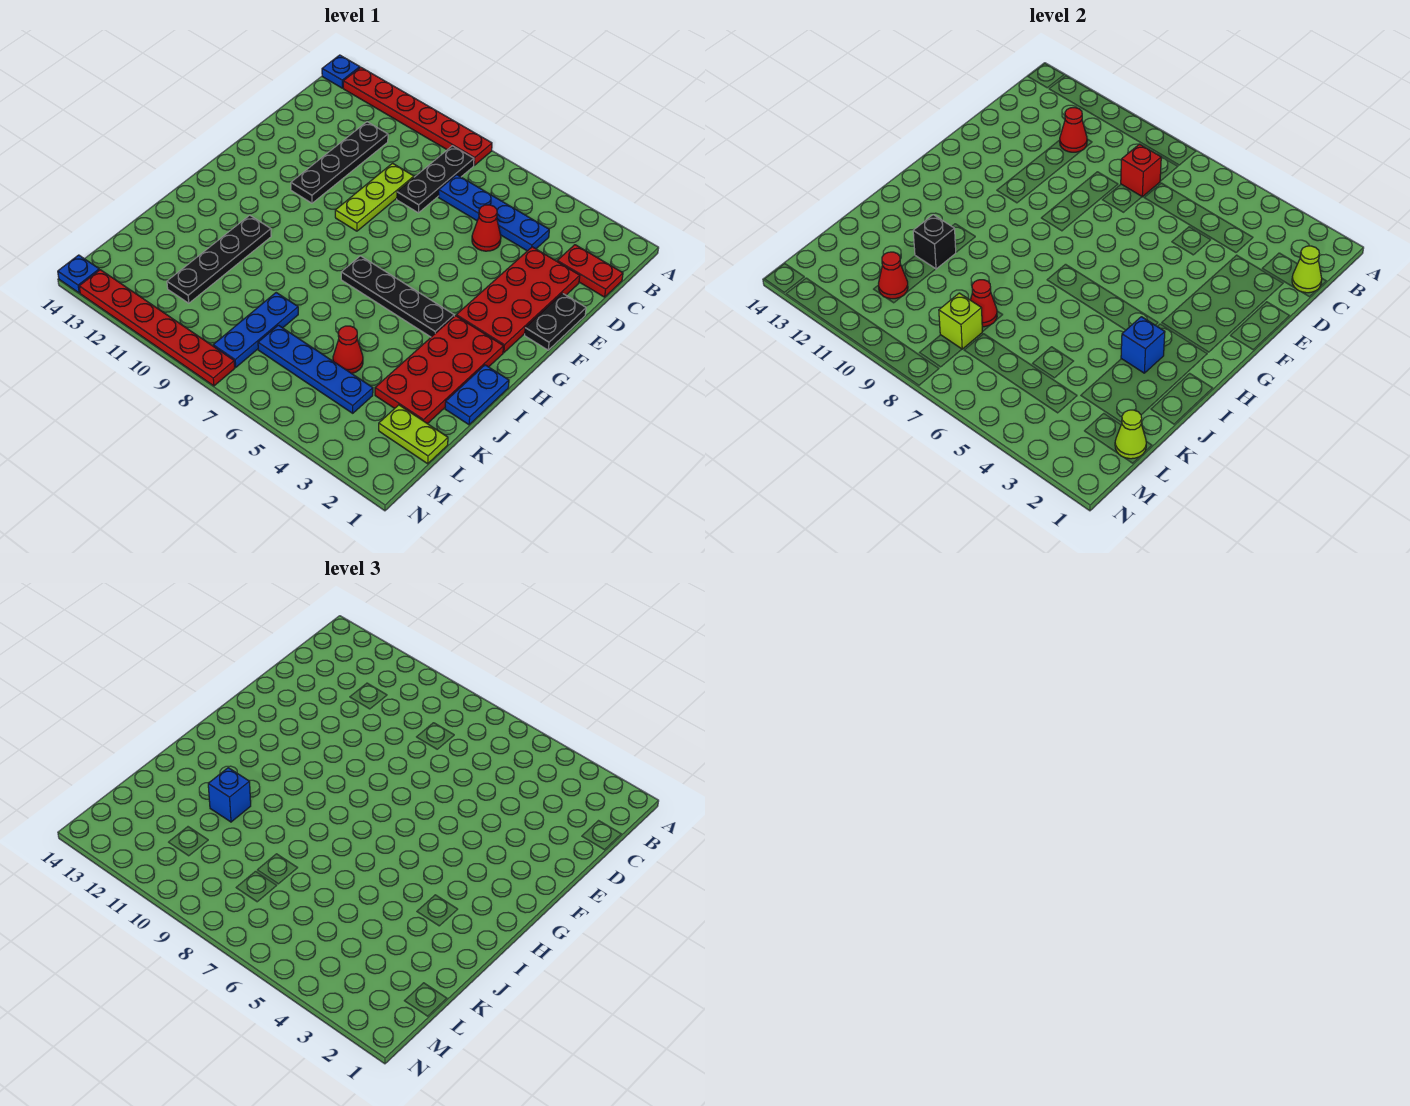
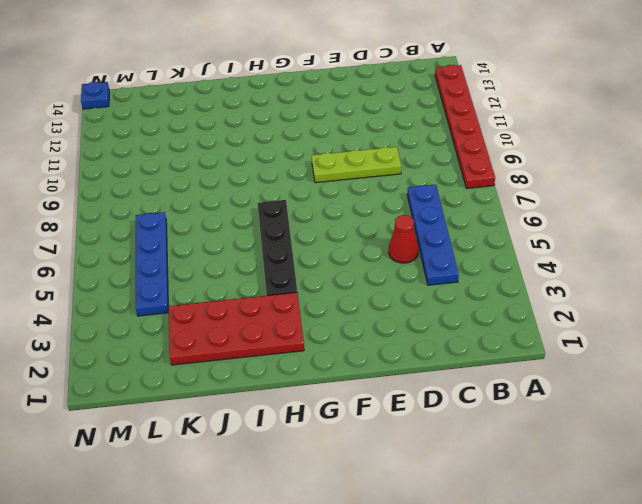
none -> blue plate A14 level 1
none -> black plate B8:D8 level 1
none -> red plate C1:C2 level 1
none -> black plate C11:F11 level 1

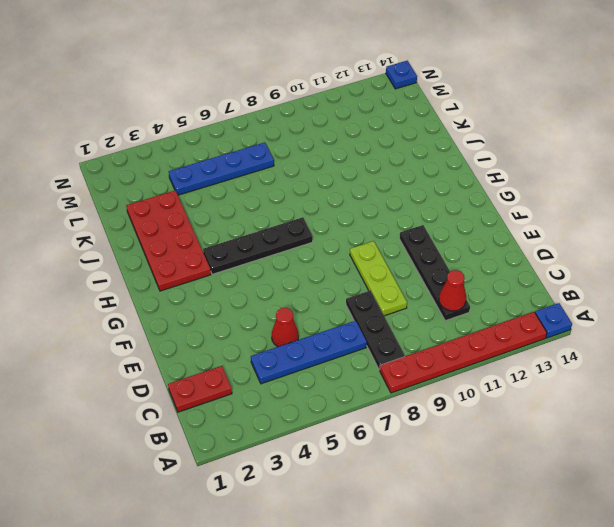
none -> red plate D2:G3 level 1
none -> black plate E1:F1 level 1
none -> blue plate I1:J1 level 1
none -> black plate I11:L11 level 1

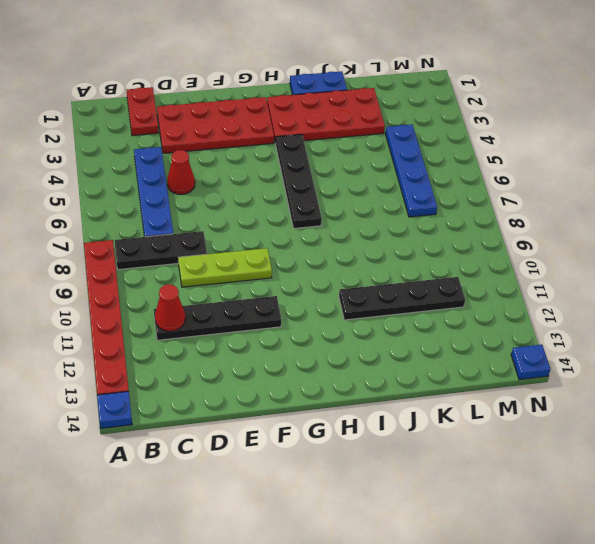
none -> black plate E1:F1 level 1
none -> red cone K5 level 1
none -> blue plate K8:M8 level 1
none -> lime plate L1:L2 level 1

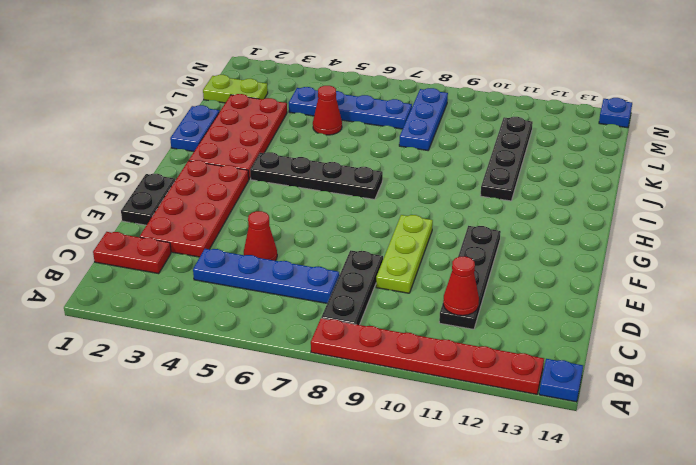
none -> red plate N8:N13 level 1
none -> lime cone C1 level 2
none -> red brick C8 level 2
none -> blue brick I3 level 2

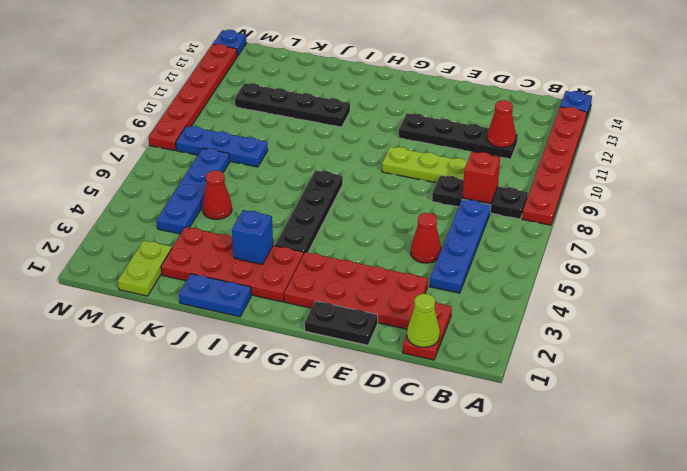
none -> black brick J11 level 2
none -> red cone K8 level 2
none -> lime cone L1 level 2
none -> lime brick L8 level 2

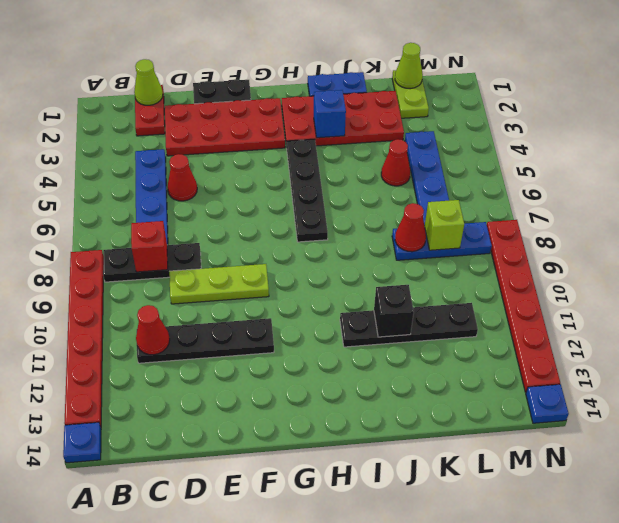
none -> red cone L11 level 2
none -> blue brick J11 level 3

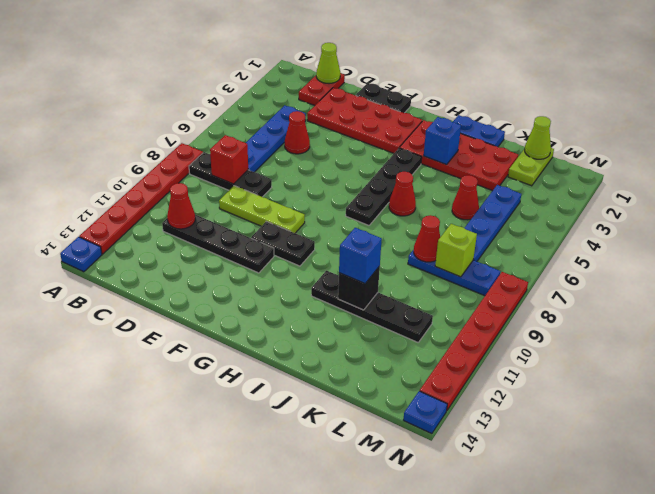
black plate F10:G10 level 1 -> none
red cone I6 level 1 -> red cone L11 level 2

